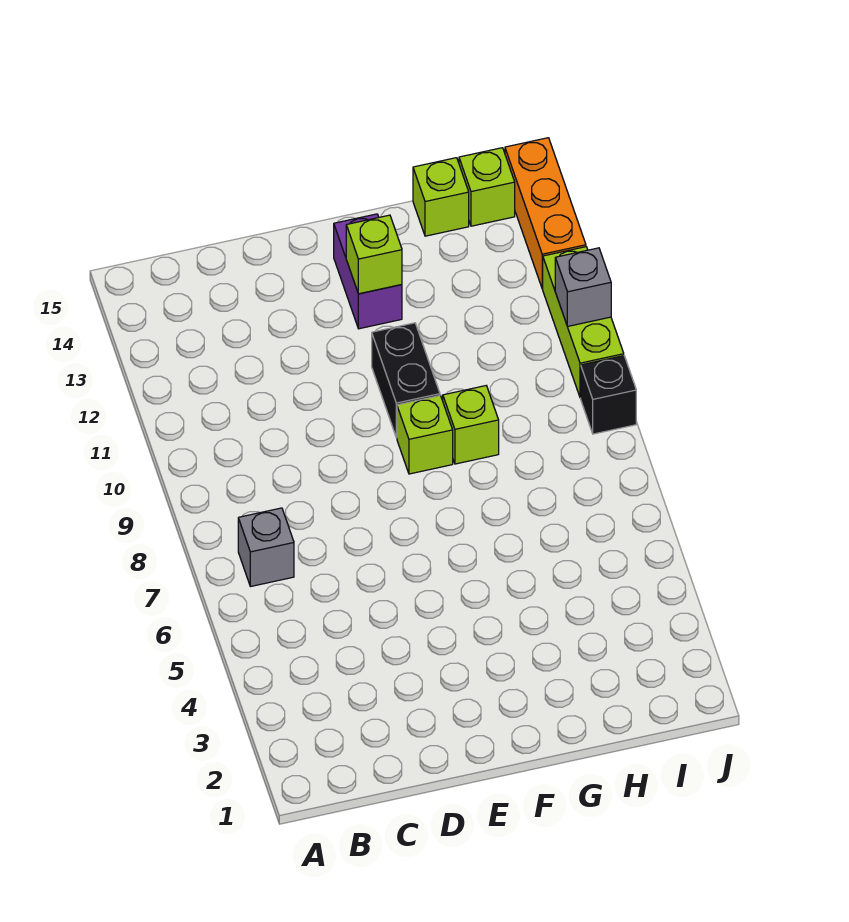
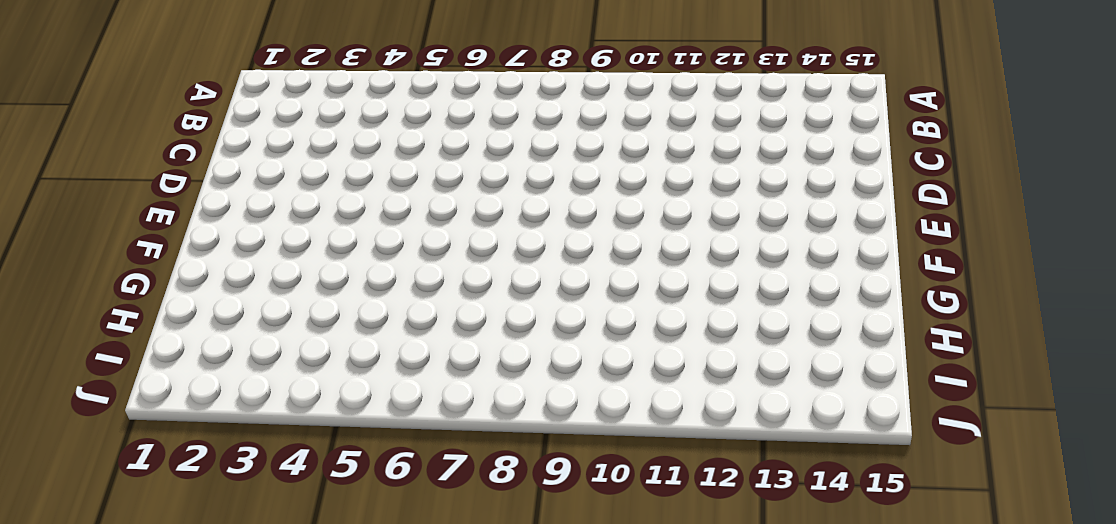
none -> grey brick B7 level 1
none -> lime brick F9 level 1
none -> black brick F10:F11 level 1

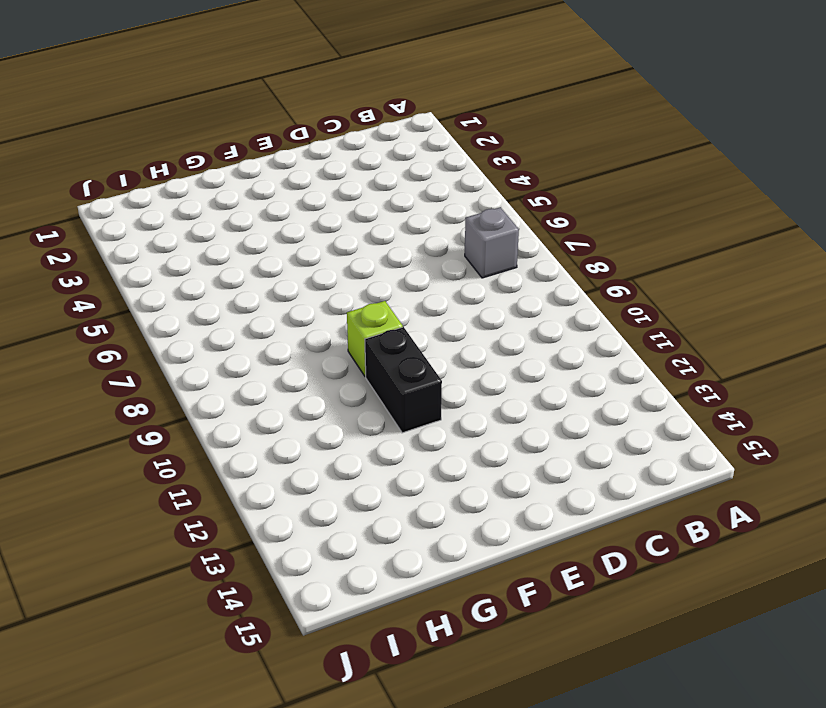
none -> purple brick F13:F14 level 1
none -> lime brick G9 level 1
none -> lime brick H15 level 1

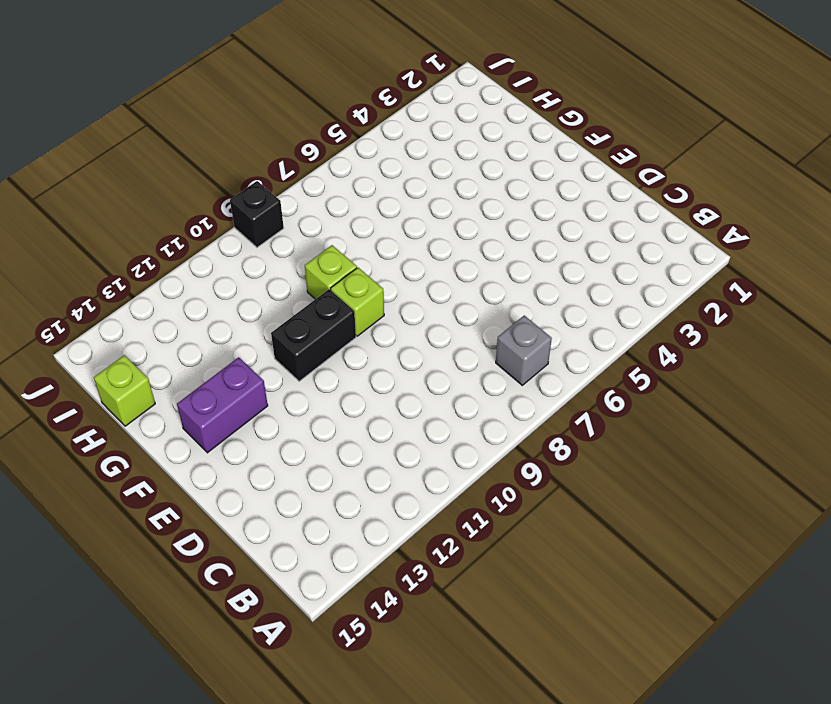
none -> lime brick I15 level 1
none -> lime brick J10:J12 level 1
none -> orange brick J13:J15 level 1

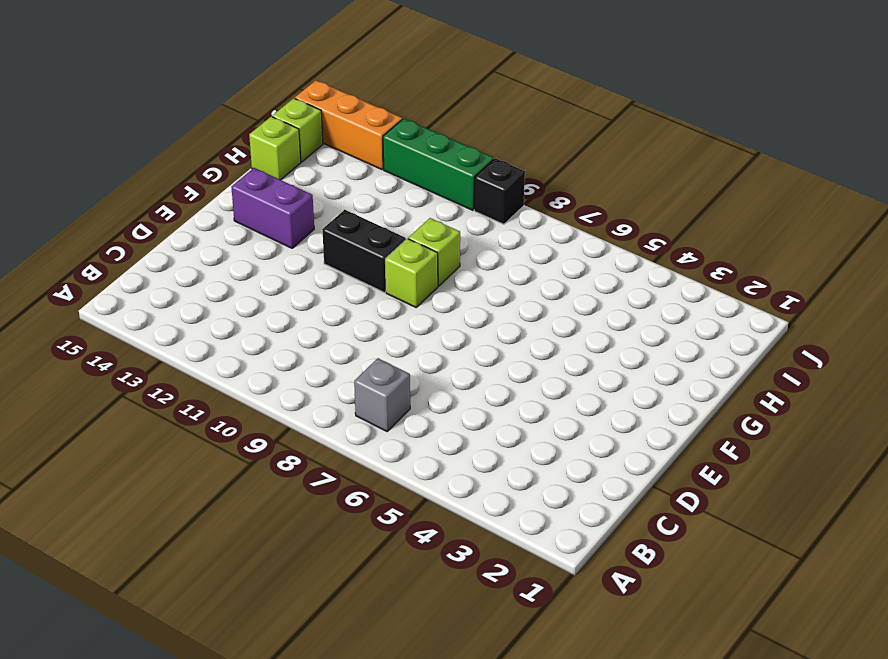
green brick J10:J12 level 1 -> lime brick J10:J12 level 1
none -> lime brick F13 level 2
none -> grey brick J11 level 2

